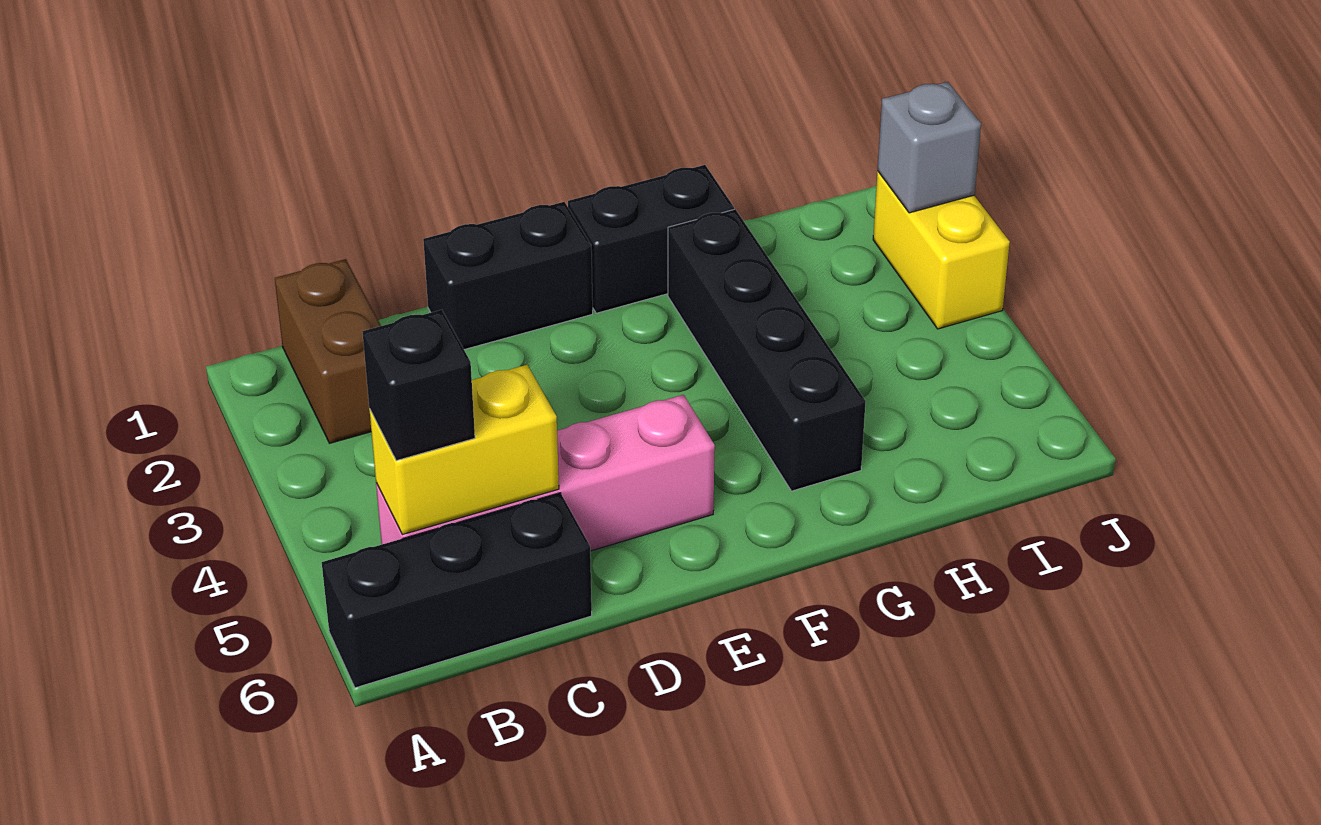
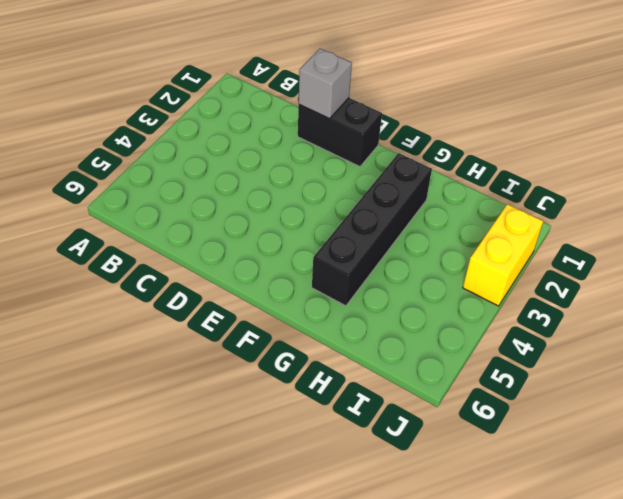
grey brick D1 level 2 -> grey brick J2 level 2
none -> black brick A6:C6 level 1
none -> brown brick B1:B2 level 1

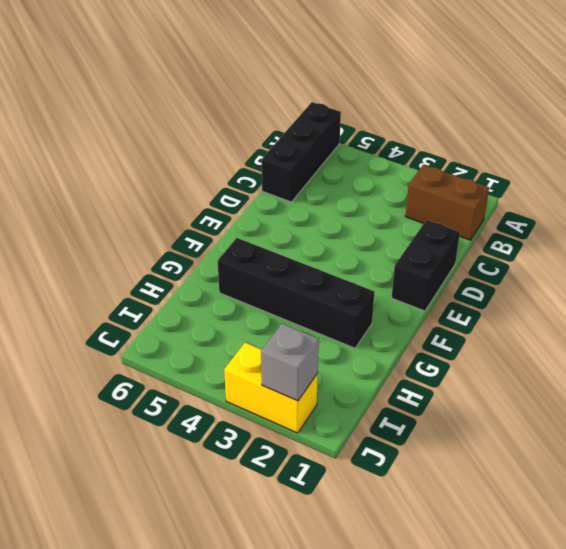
none -> pink brick B5:E5 level 1
none -> black brick F1:G1 level 1

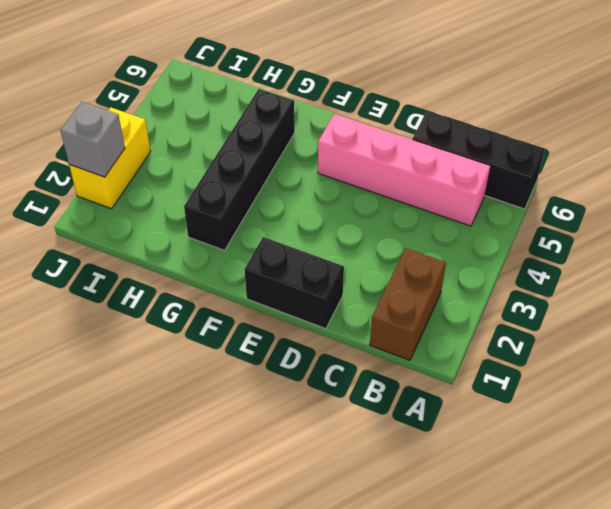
none -> black brick F1:G1 level 1
none -> yellow brick B5:C5 level 2

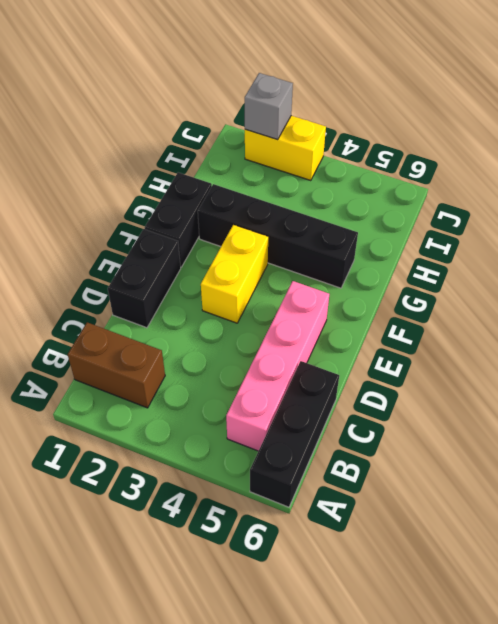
yellow brick E3:F3 level 1 -> yellow brick B5:C5 level 2
none -> black brick B5 level 3

